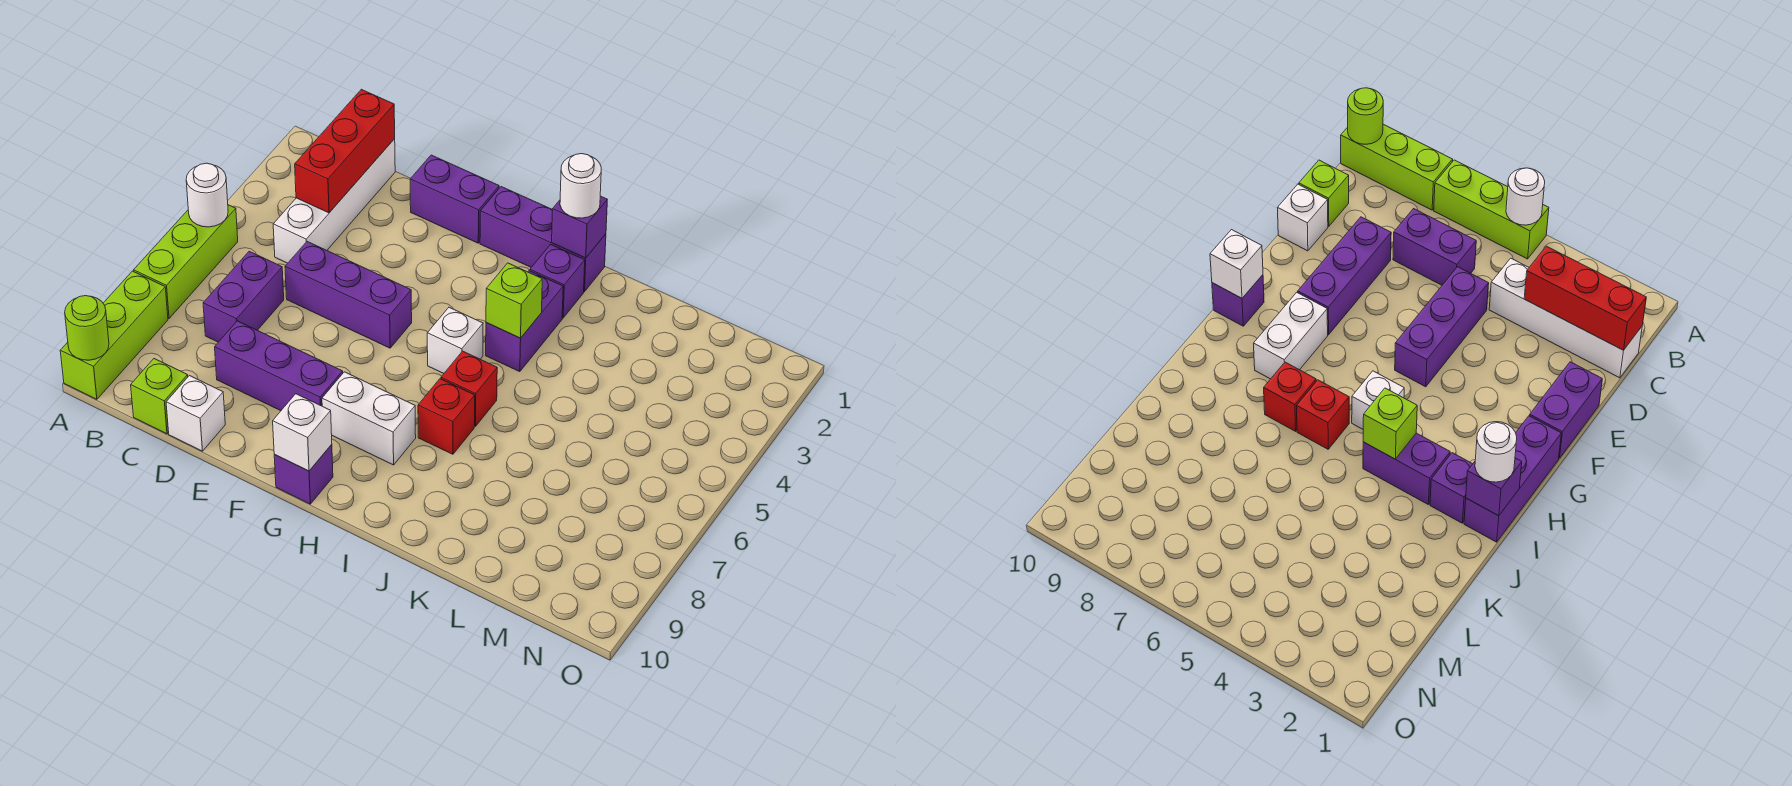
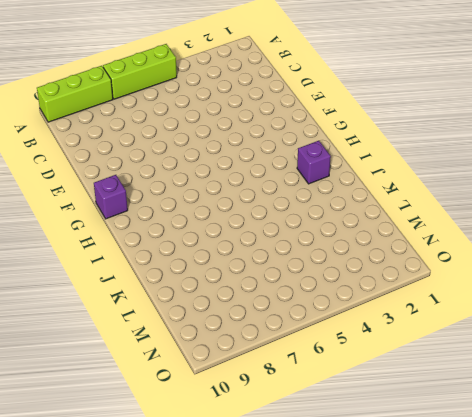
none -> white brick C1:C4 level 1
none -> purple brick C6:C7 level 1
none -> lime brick C10 level 1

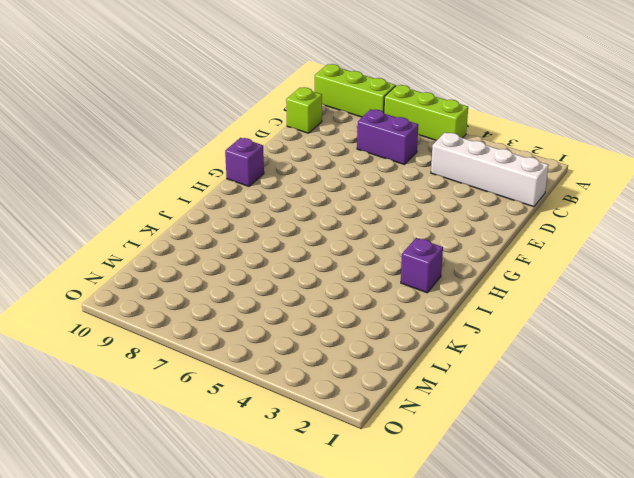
none -> purple brick D5:F5 level 1
none -> purple brick D8:F8 level 1
none -> white brick D10 level 1

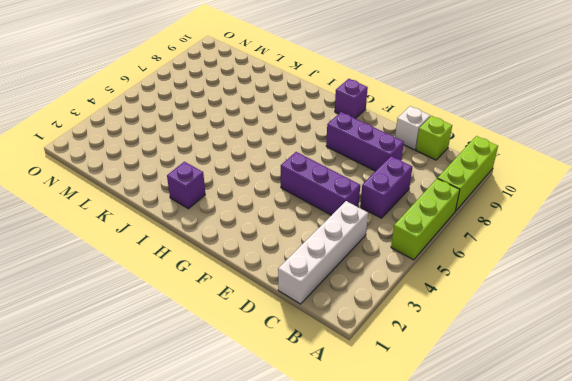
none -> purple brick E1:F1 level 1
none -> purple brick G1:I1 level 1
none -> white brick G8:H8 level 1

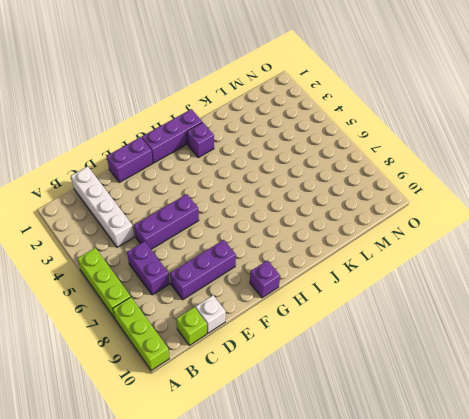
none -> white brick G8:H8 level 1
none -> white brick H5 level 1
none -> purple brick I3:I4 level 1

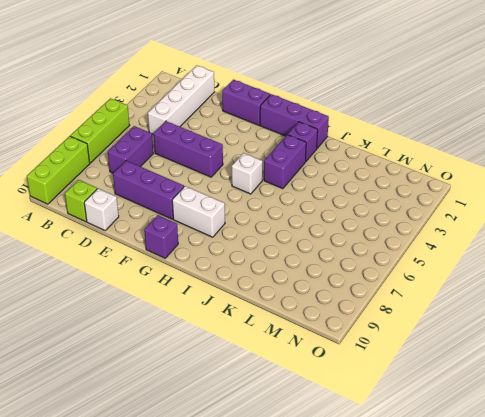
none -> red brick I6 level 1
none -> red brick I7 level 1
none -> white round brick A5 level 2

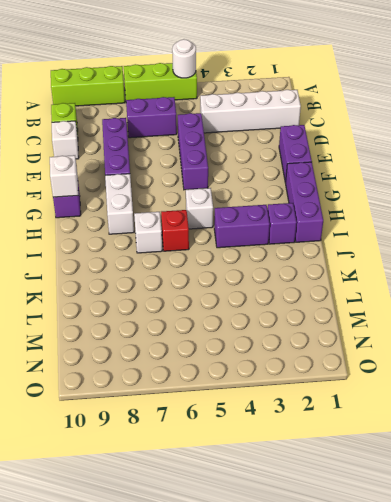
white brick I7 level 1 -> red brick I7 level 1
none -> lime round brick A10 level 2
none -> red brick C1:C3 level 2
none -> purple brick I1 level 2

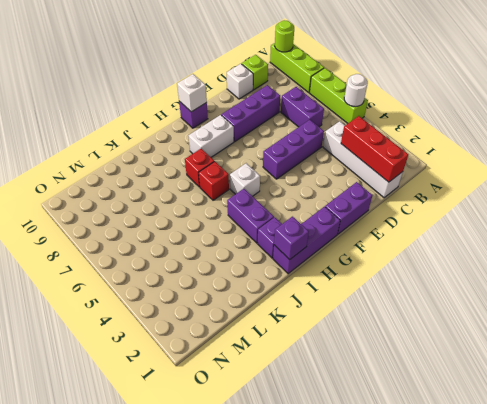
none -> lime brick I4 level 2
none -> white round brick I1 level 3

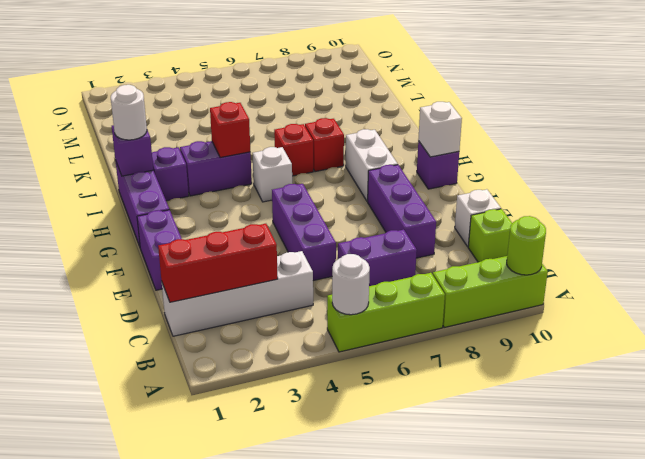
red brick I4 level 2 -> lime brick I4 level 2

